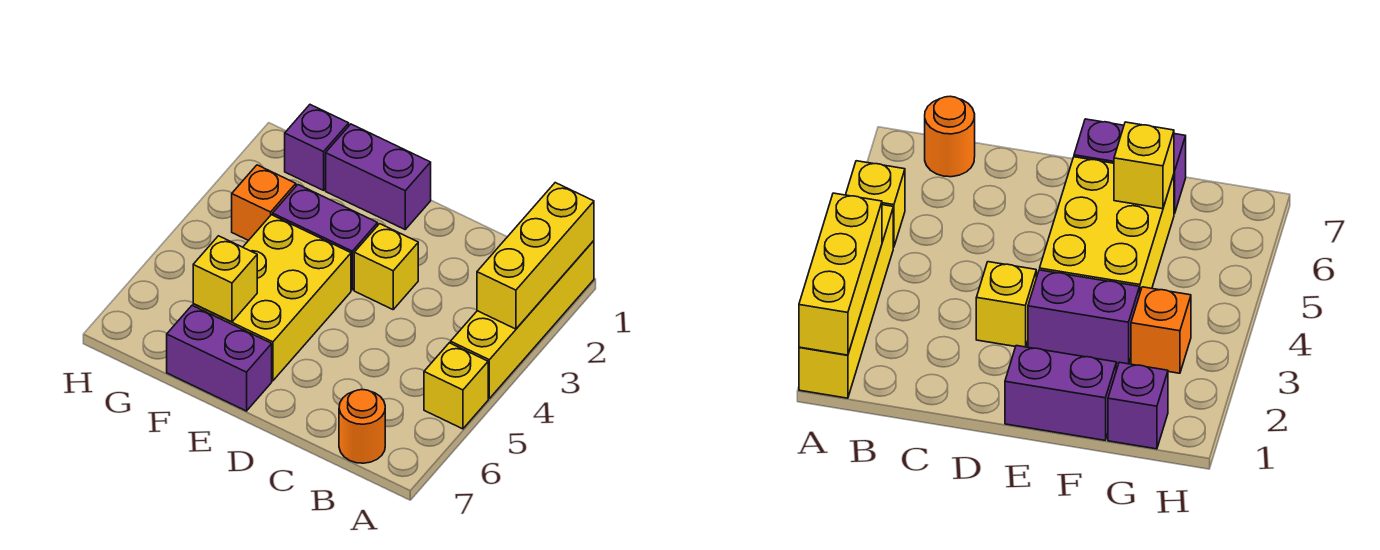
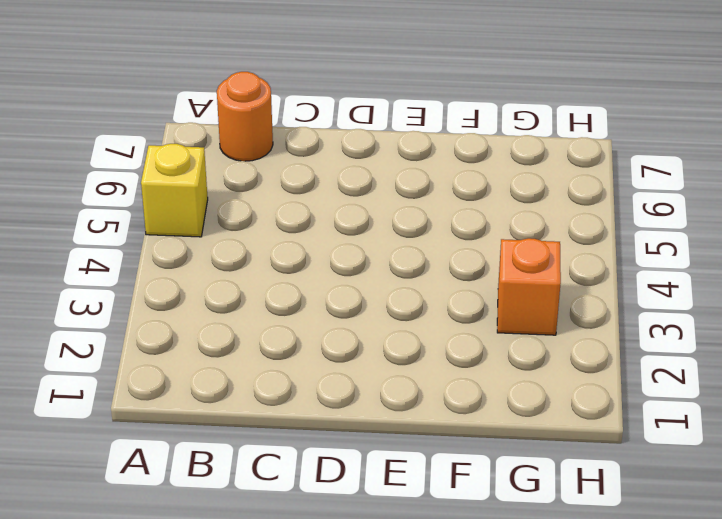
none -> yellow brick A1:A4 level 1
none -> yellow brick D3 level 1
none -> purple brick E1:F1 level 1

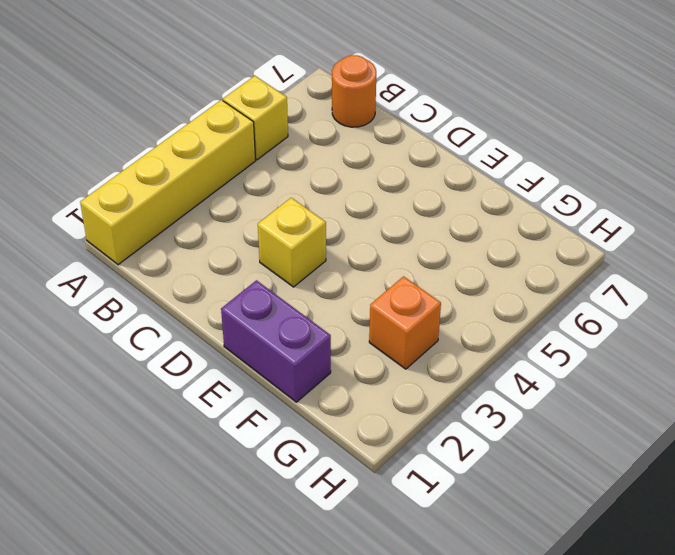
none -> purple brick E3:F3 level 1
none -> yellow brick E4:F6 level 1
none -> purple brick E7:F7 level 1

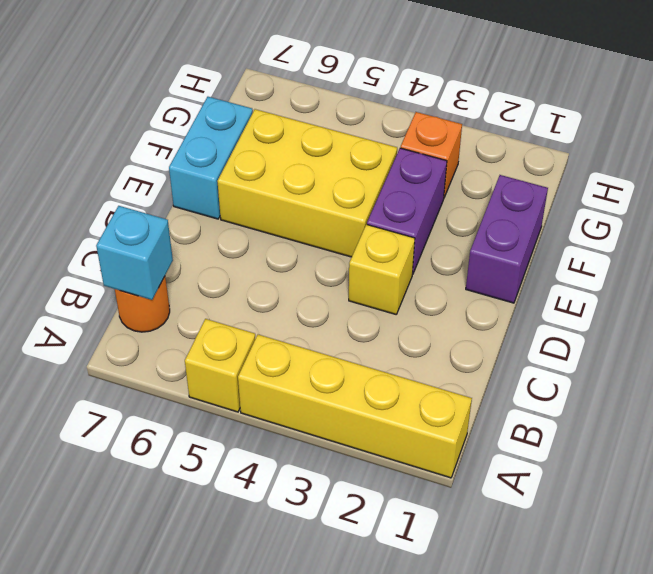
cyan brick B7 level 2 -> none
cyan brick E7:F7 level 1 -> purple brick E7:F7 level 1
none -> purple brick G1 level 1
none -> yellow brick A1:A3 level 2
none -> yellow brick F6 level 2

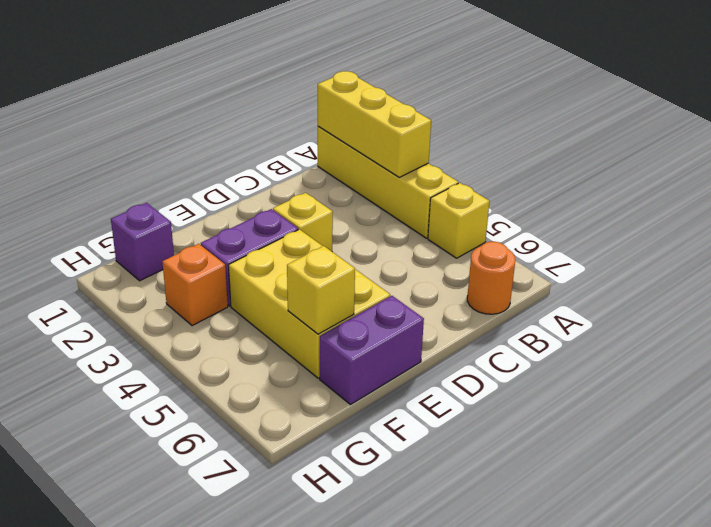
none -> purple brick E1:F1 level 1

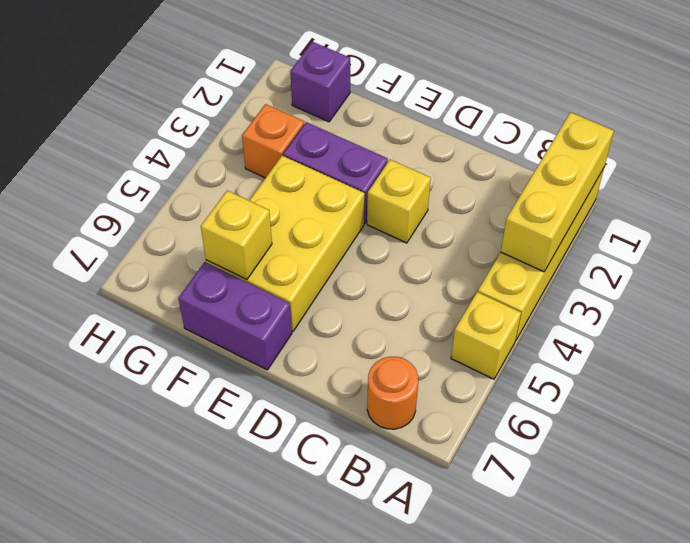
none -> purple brick E1:F1 level 1

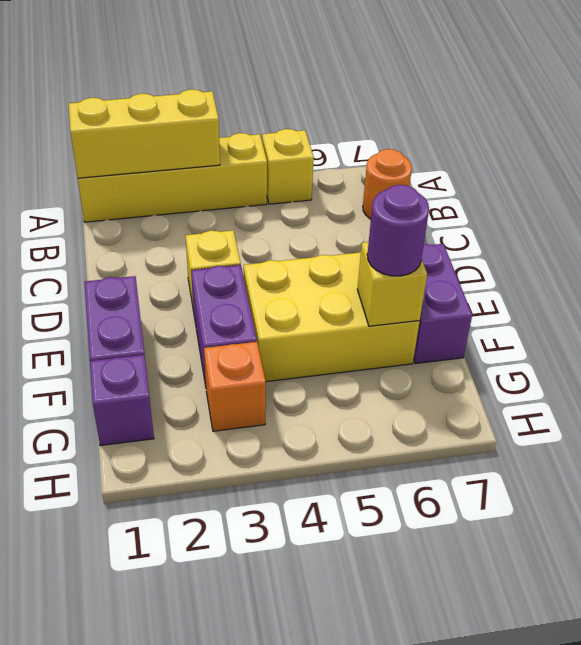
purple round brick F6 level 3 -> none

